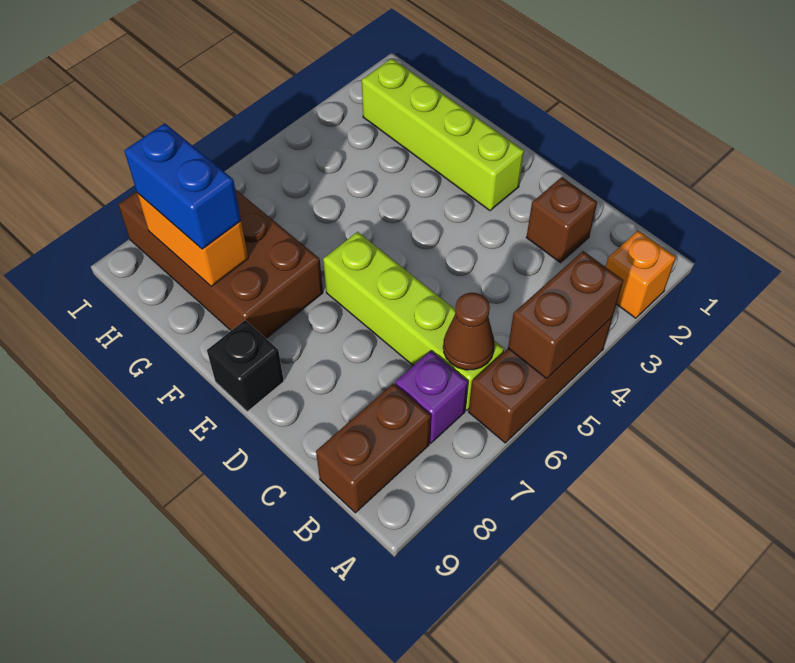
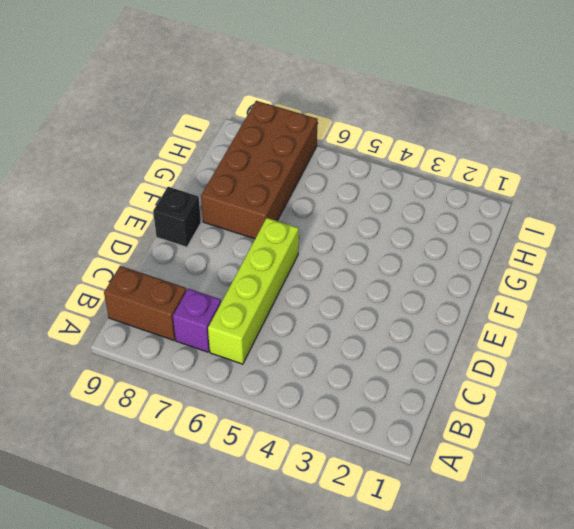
none -> orange brick A2 level 1
none -> brown brick A4:A6 level 1
none -> brown brick C2 level 1

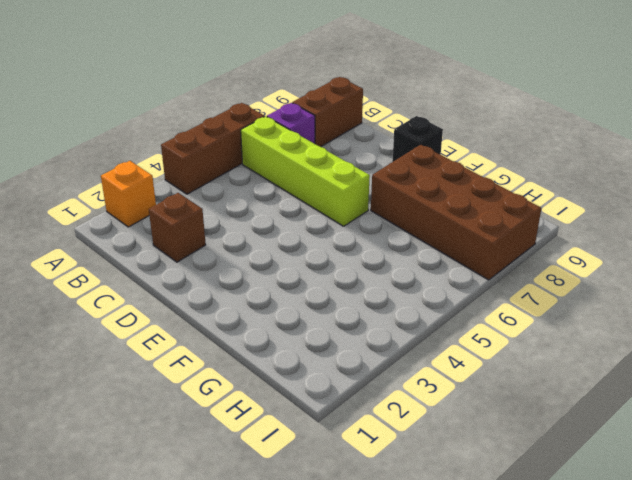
none -> lime brick E2:H2 level 1
none -> brown brick A4:A5 level 2
none -> brown cone B6 level 2

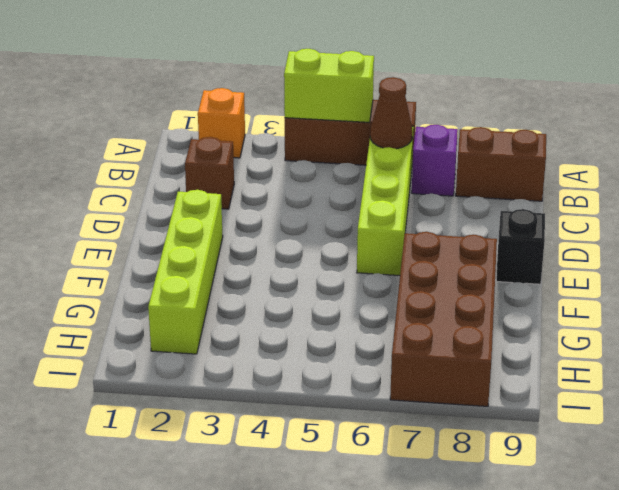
lime brick A4:A5 level 2 -> brown brick A4:A5 level 2
none -> orange brick G8:H8 level 2
none -> blue brick G8:H8 level 3

